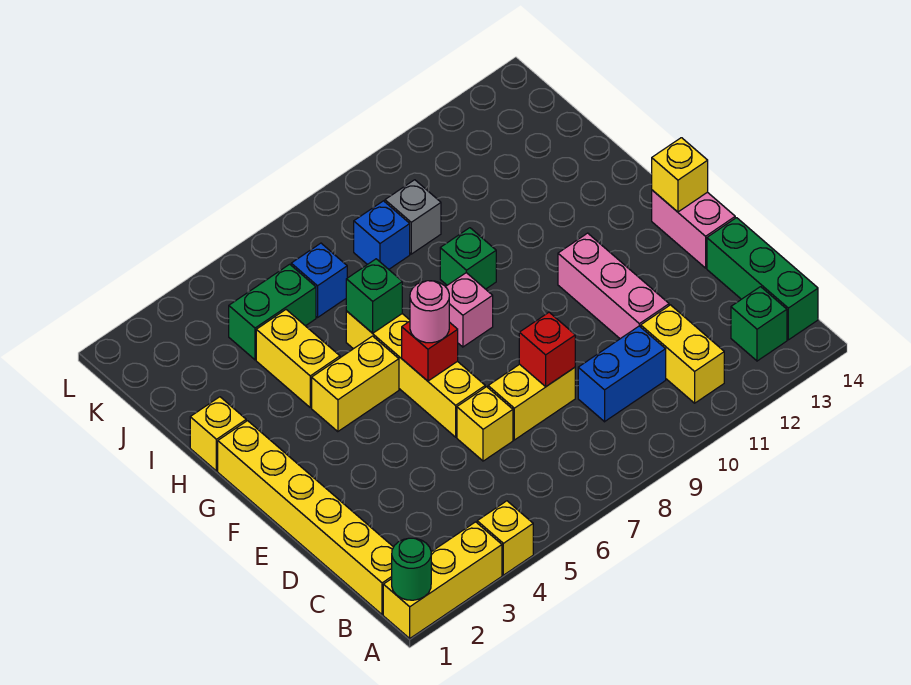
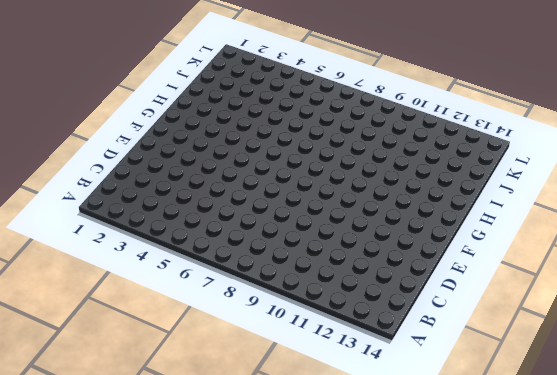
none -> yellow brick A1:A3 level 1
none -> yellow brick A4 level 1
none -> yellow brick B1:G1 level 1

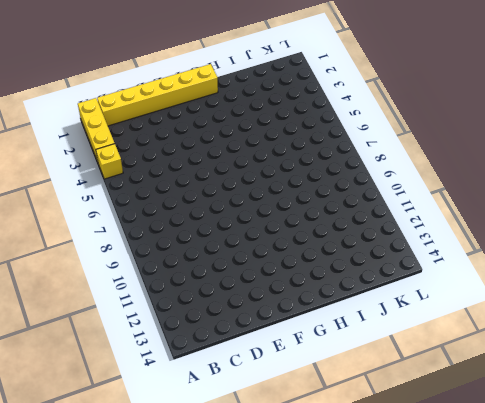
none -> yellow brick B11:C11 level 1
none -> green brick B13 level 1
none -> green brick B14:D14 level 1

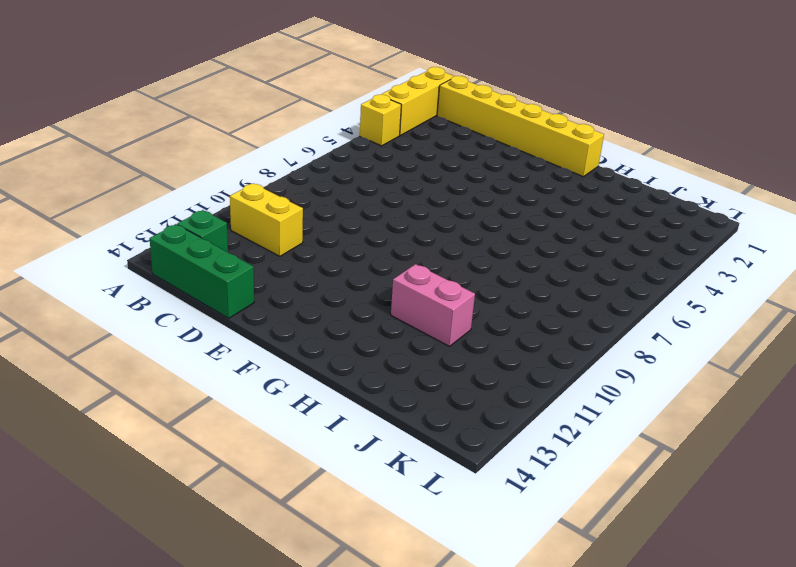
pink brick H11:I11 level 1 -> pink brick E14:F14 level 1
none -> blue brick C9:C10 level 1
none -> yellow brick D6 level 1
none -> yellow brick D7:D8 level 1

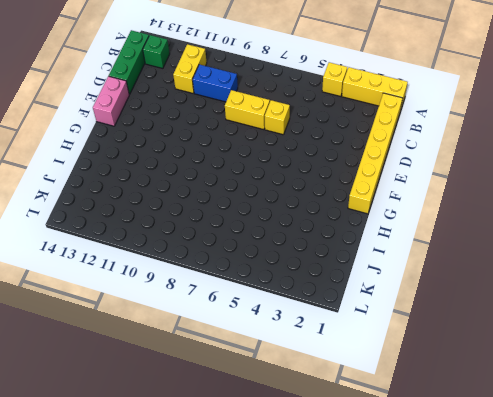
none -> pink brick D11:F11 level 1
none -> yellow brick E6:H6 level 1
none -> yellow brick G4:G5 level 1

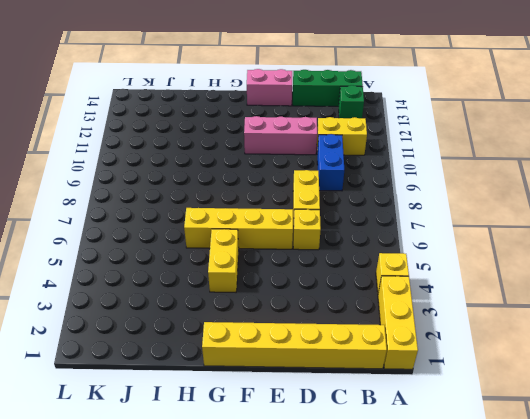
none -> pink brick G8 level 1
none -> yellow brick H1 level 1
none -> yellow brick H4:I4 level 1

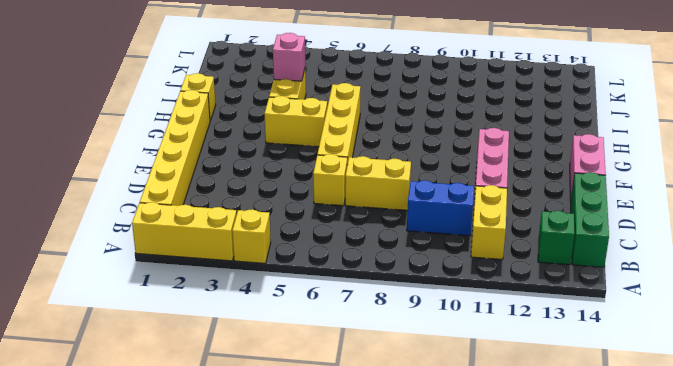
pink brick I4 level 2 -> pink brick G8 level 1
none -> green brick H9 level 1
none -> green brick J4:J5 level 1
none -> blue brick J6 level 1

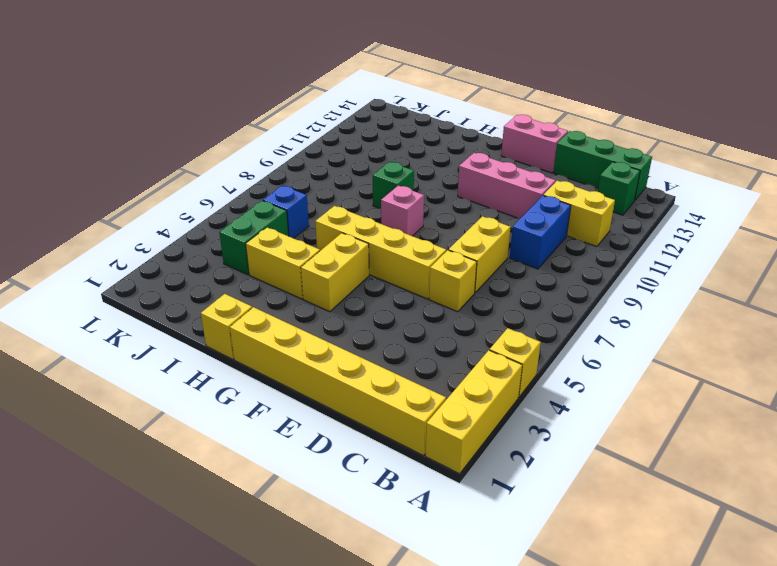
none -> blue brick J8 level 1
none -> grey brick J9 level 1
none -> green round brick A1 level 2

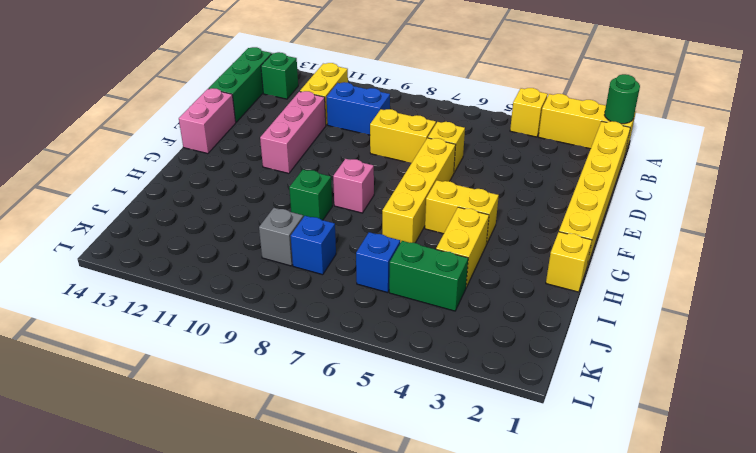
none -> red brick D8 level 2
none -> red brick F6 level 2
none -> yellow brick F14 level 2

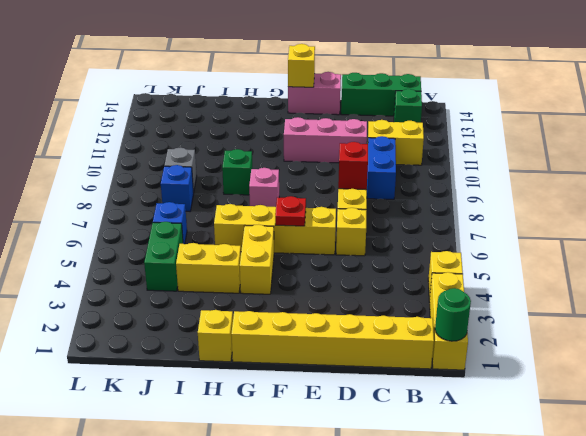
red plate F6 level 2 -> red brick F6 level 2
none -> green brick H6 level 2
none -> pink round brick F6 level 3

